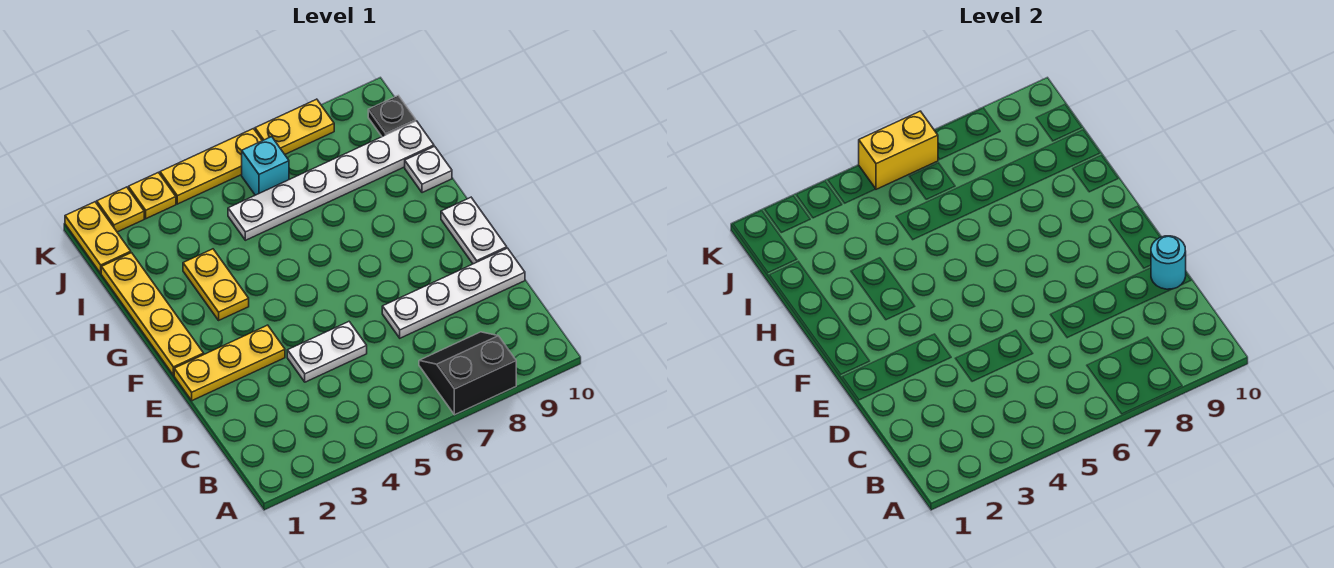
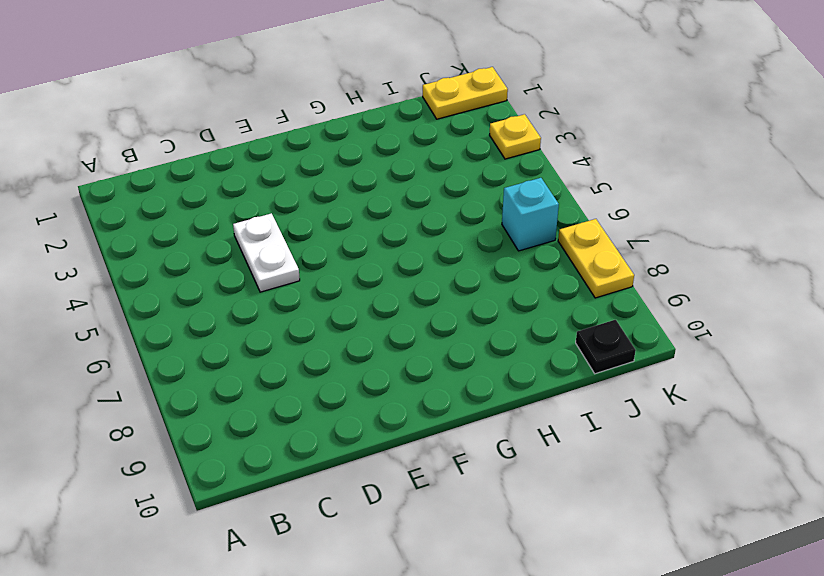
none -> black slope A7:B8 level 1 top A
none -> white plate D7:D10 level 1
none -> yellow plate E1:E3 level 1

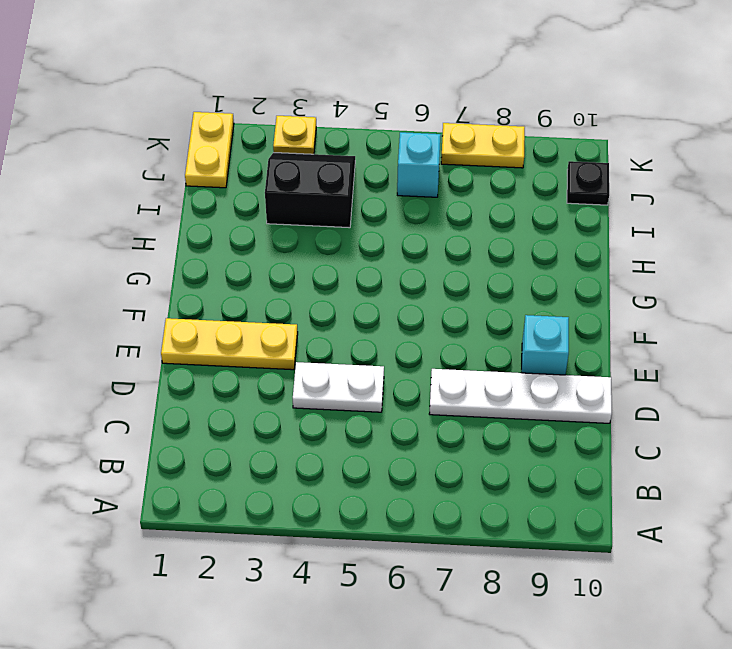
cyan brick E9 level 1 -> none
black slope I3:J4 level 1 top I -> black slope A7:B8 level 1 top A
none -> white plate E10:F10 level 1
none -> yellow plate F1:I1 level 1
none -> yellow plate G3:H3 level 1

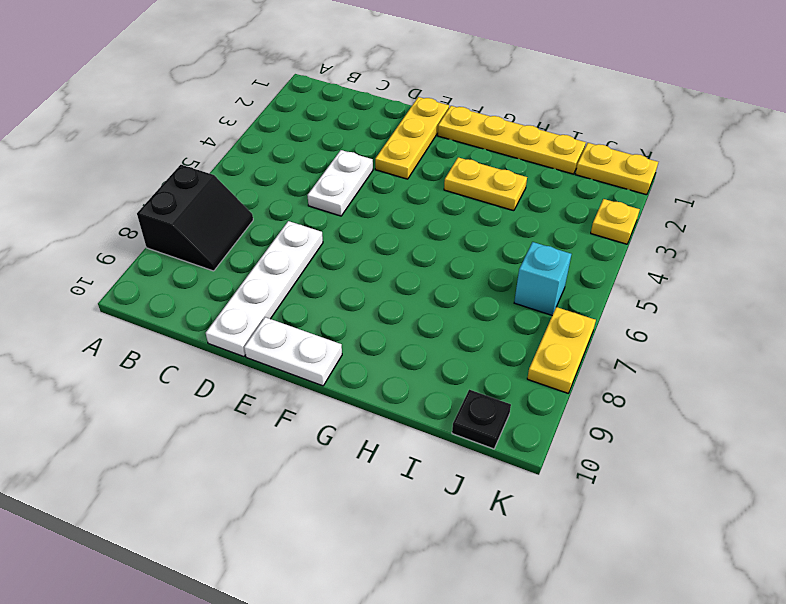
none -> white plate H10 level 1
none -> white plate I5:I10 level 1
none -> yellow plate K2 level 1

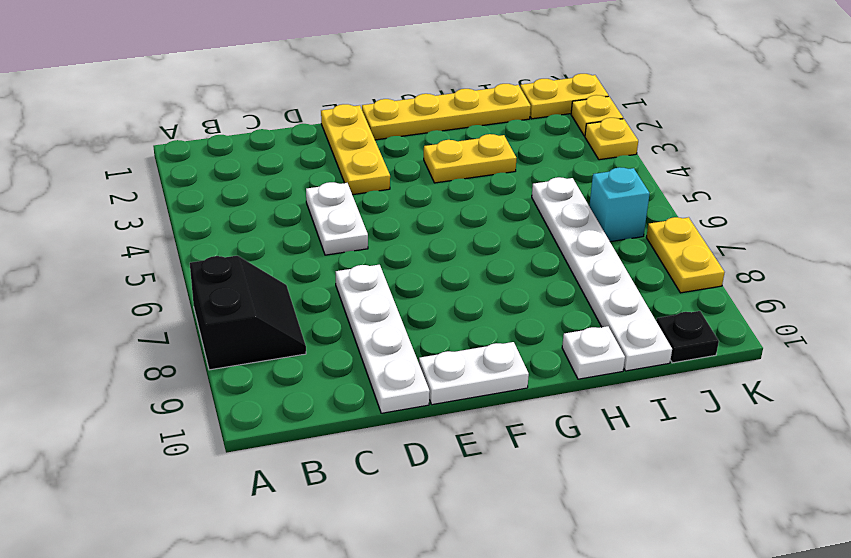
none -> yellow plate K4:K6 level 1
none -> cyan round brick D10 level 2
none -> yellow brick K5:K6 level 2

